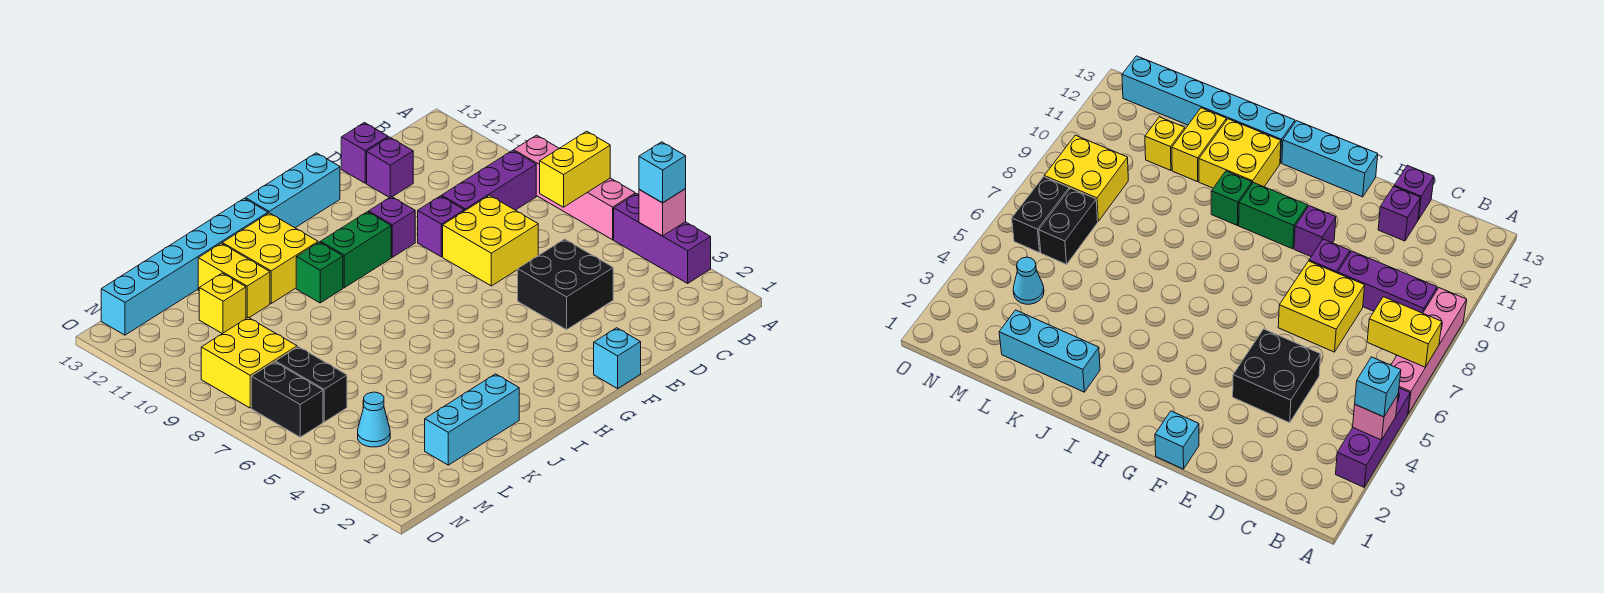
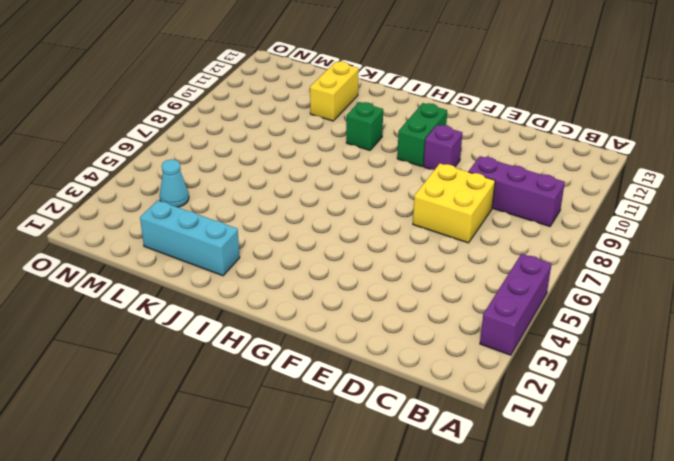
green brick G10:G11 level 1 -> green brick G10:H10 level 1
none -> pink brick A6:A9 level 1
none -> black brick D4:E5 level 1
none -> purple brick D12 level 1

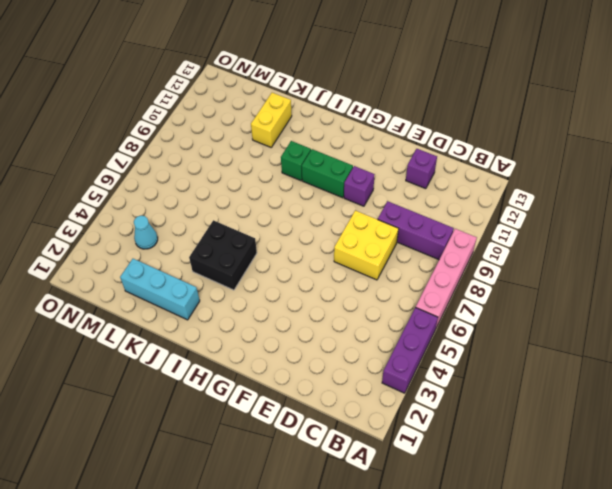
black brick I4:J5 level 1 -> black brick D4:E5 level 1
none -> purple brick D13 level 1
none -> purple brick E9 level 1
none -> cyan brick F1 level 1

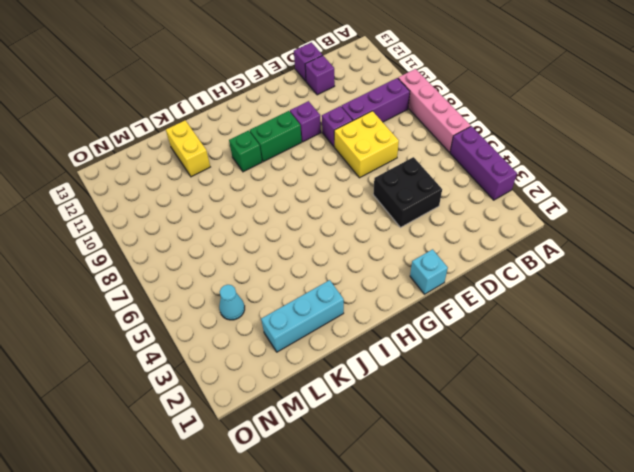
none -> cyan brick F13:H13 level 1
none -> yellow brick I11:J12 level 1
none -> cyan brick I13:N13 level 1

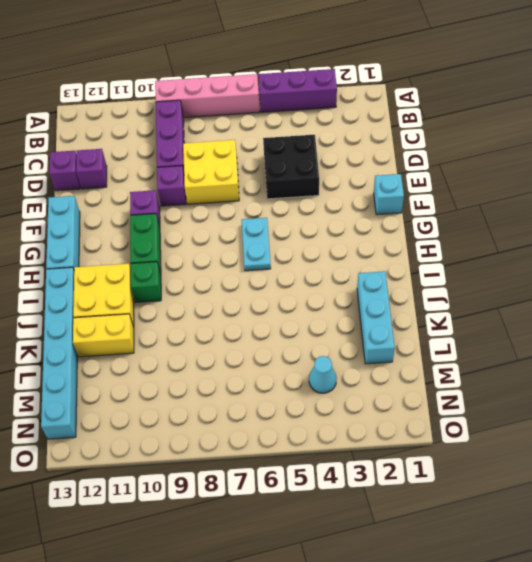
cyan plate G6:H6 level 1 -> none
none -> yellow brick L11 level 1
none -> black brick M6:M7 level 1
none -> yellow brick M8:N9 level 1

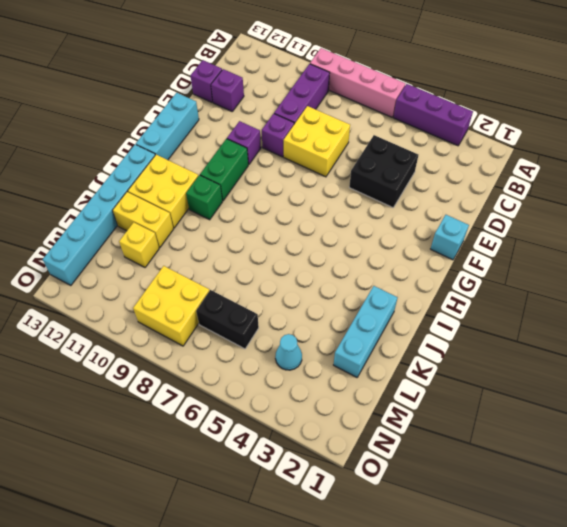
none -> black brick N6:N7 level 1
none -> pink brick A4 level 2
none -> yellow brick A7:B7 level 2

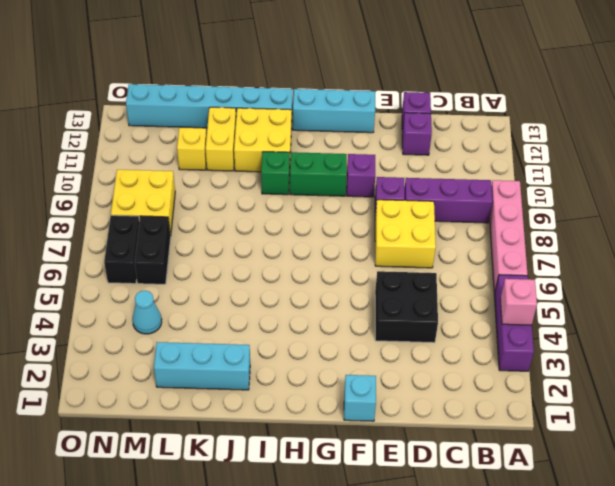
none -> yellow brick A7:B7 level 2
none -> cyan brick A4 level 3

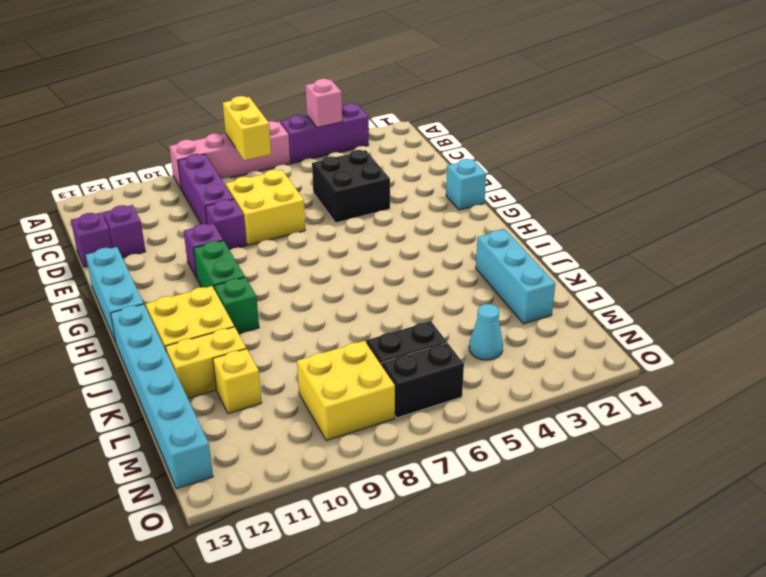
none -> cyan brick A4 level 3

